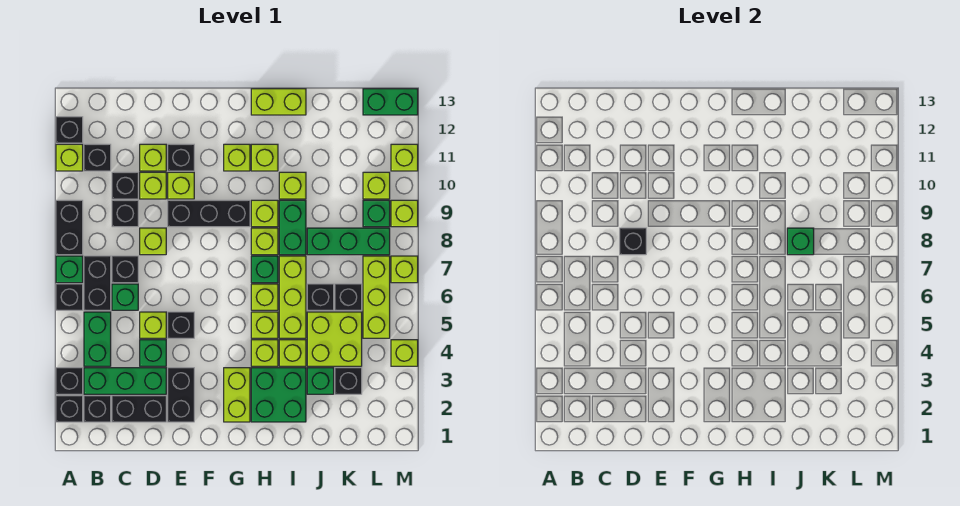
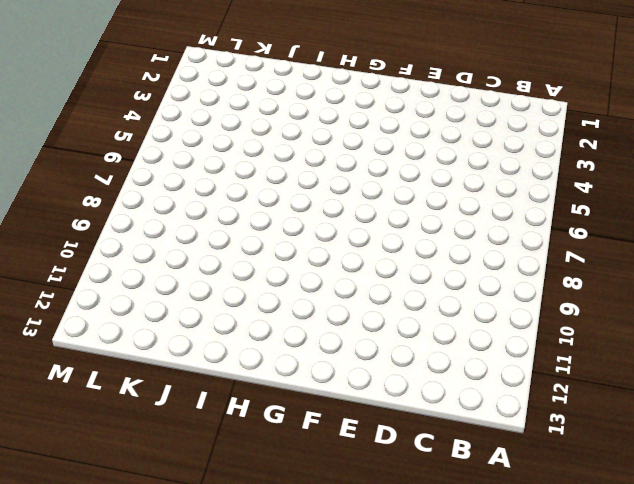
none -> black brick A2 level 1
none -> black brick A3 level 1
none -> black brick A6 level 1
none -> green brick A7 level 1

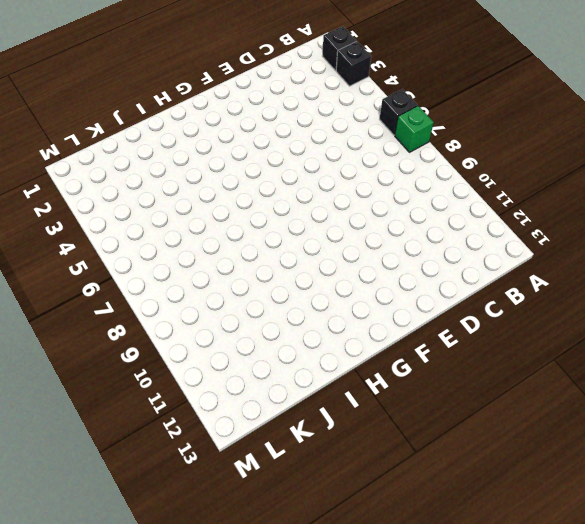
none -> black brick A8:A9 level 1
none -> lime brick A11 level 1
none -> black brick A12 level 1
none -> black brick B2 level 1

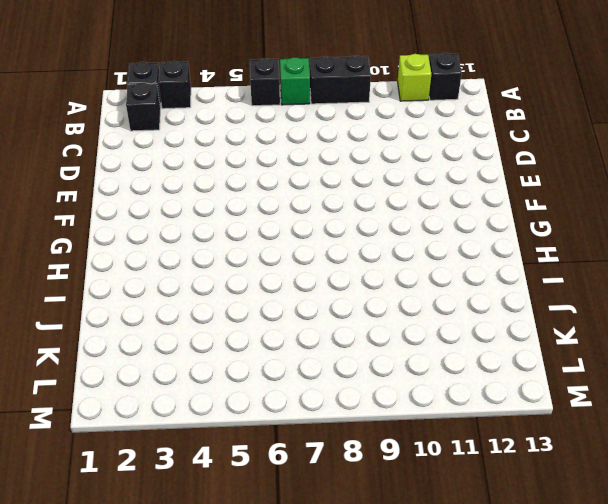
none -> green brick B3:D3 level 1
none -> green brick B4:B5 level 1
none -> black brick B6:B7 level 1
none -> black brick B11 level 1

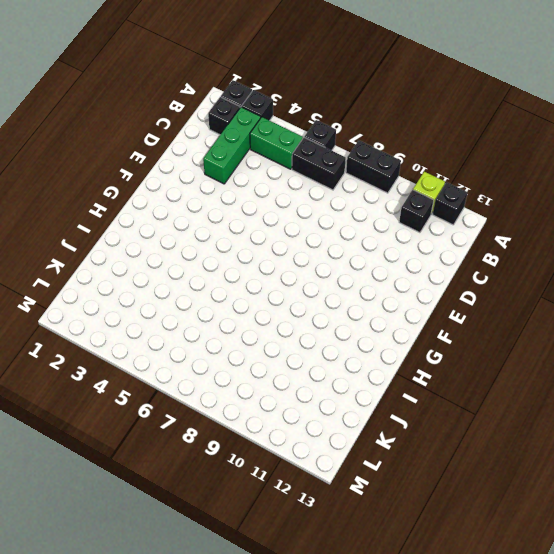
none -> green brick A7 level 1
none -> black brick C2:D2 level 1
none -> green brick C6 level 1
none -> black brick C7 level 1

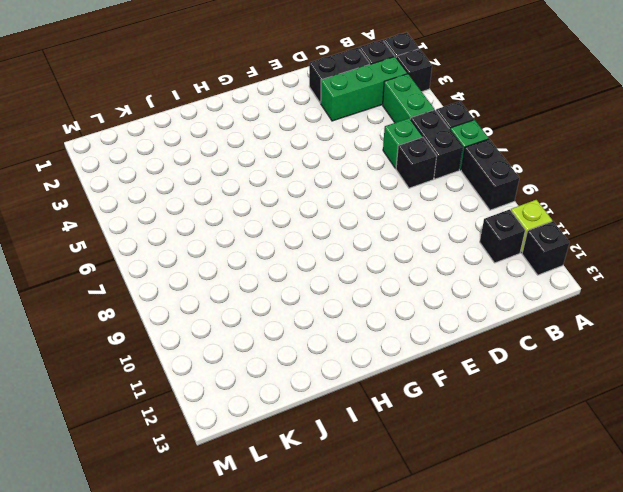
none -> black brick C9 level 1
none -> black brick C10 level 1
none -> green brick D4 level 1
none -> lime brick D5 level 1

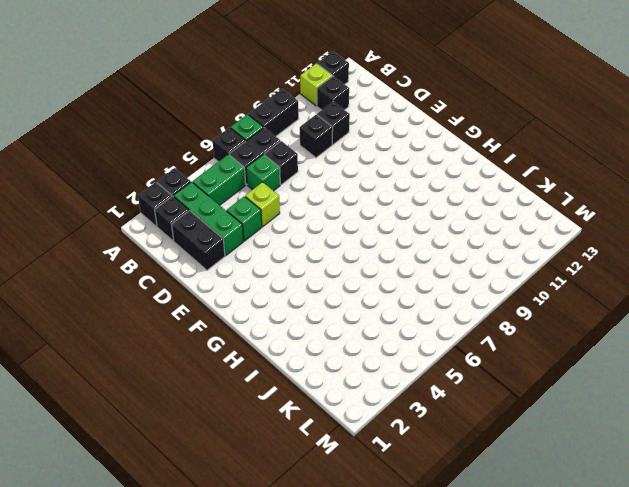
none -> lime brick D8 level 1
none -> lime brick D10 level 1
none -> lime brick D11 level 1
none -> black brick E2:E3 level 1

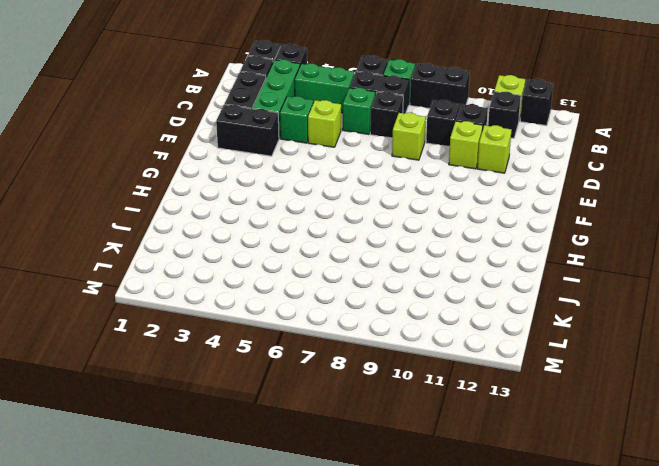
none -> black brick E5 level 1
none -> black brick E9:G9 level 1
none -> lime brick E10 level 1
none -> black brick E11 level 1

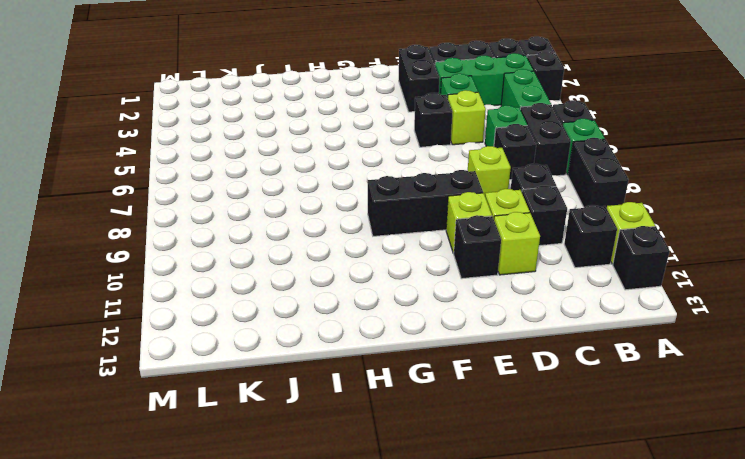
none -> lime brick G2:G3 level 1
none -> lime brick G11 level 1
none -> green brick H2:I3 level 1
none -> lime brick H4 level 1

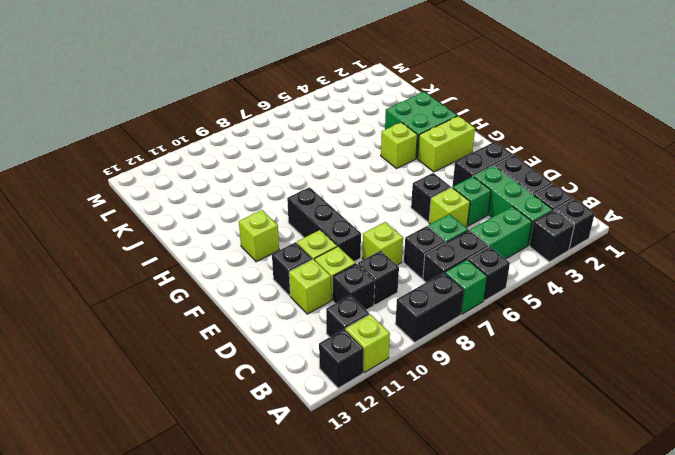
none -> lime brick H5 level 1
none -> lime brick H6 level 1
none -> green brick H7 level 1
none -> lime brick H8 level 1

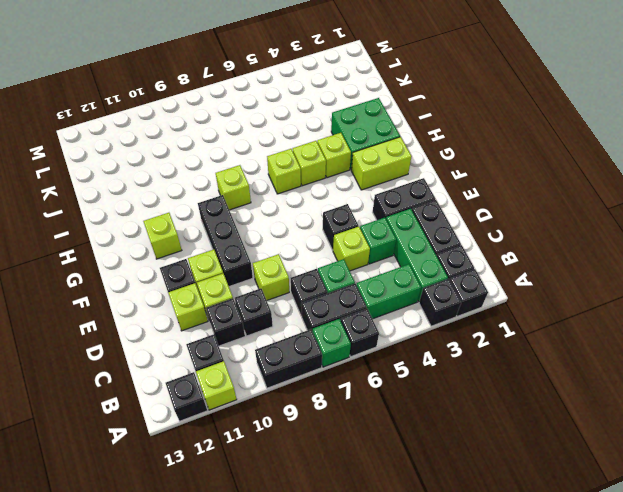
none -> green brick H7 level 1
none -> lime brick H9 level 1
none -> lime brick H11 level 1
none -> lime brick H13:I13 level 1

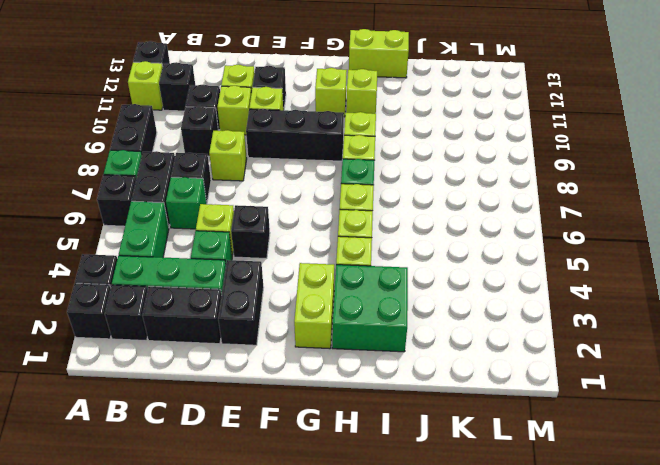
none -> lime brick I4 level 1
none -> lime brick I5:I7 level 1
none -> green brick I8:I9 level 1
none -> lime brick I10 level 1

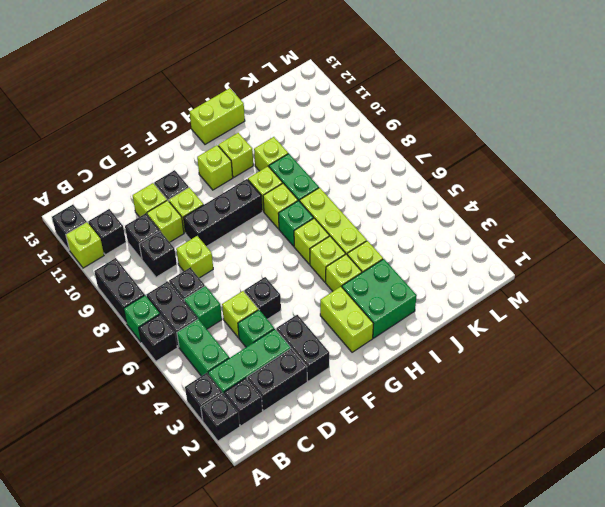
none -> green brick J3 level 1
none -> lime brick J4:K5 level 1
none -> black brick J6 level 1
none -> green brick J8:L8 level 1

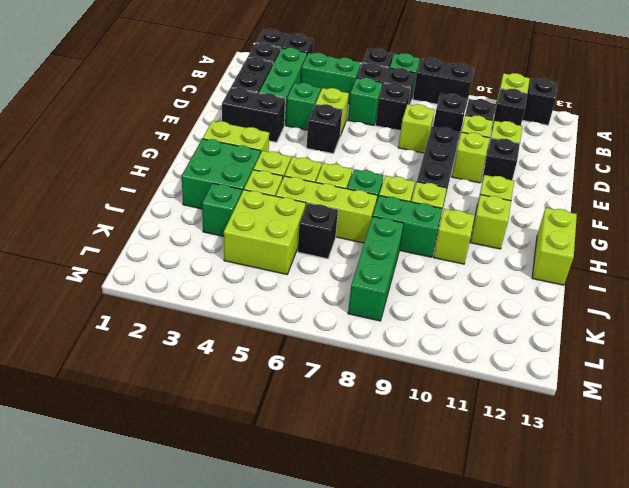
none -> black brick K3 level 1
none -> black brick K6 level 1
none -> lime brick L5:L7 level 1
none -> green brick L9 level 1

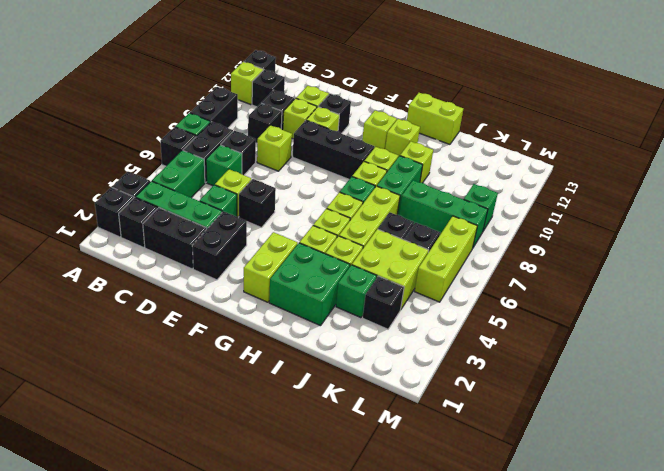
none -> lime brick L10 level 1
none -> green brick L13:M13 level 1
none -> lime brick M4 level 1
none -> lime brick M7 level 1

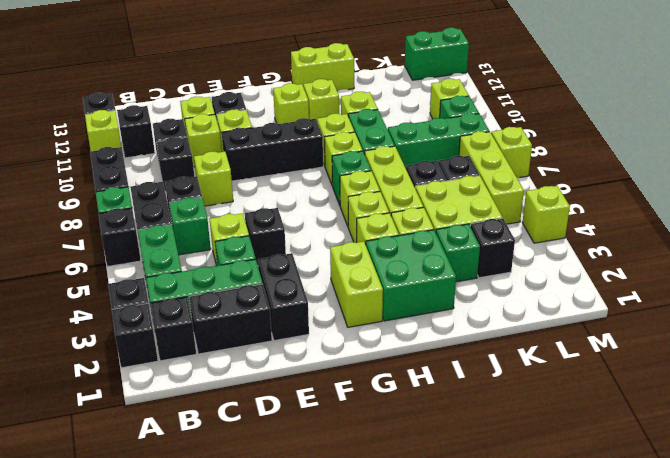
none -> lime brick M9 level 1
none -> lime brick M11 level 1
none -> black brick D8 level 2
none -> green brick J8 level 2

